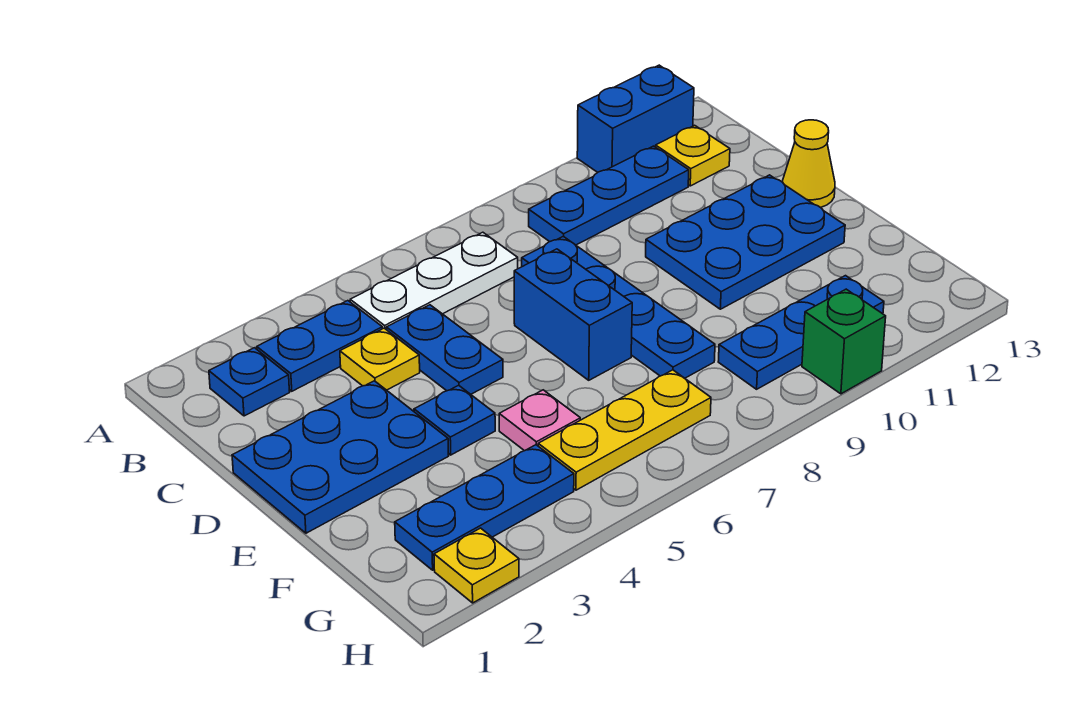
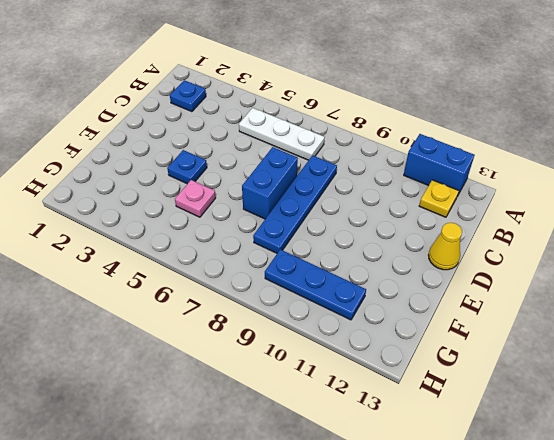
none -> blue plate B3:B4 level 1
none -> blue plate B9:B11 level 1
none -> yellow plate C4 level 1

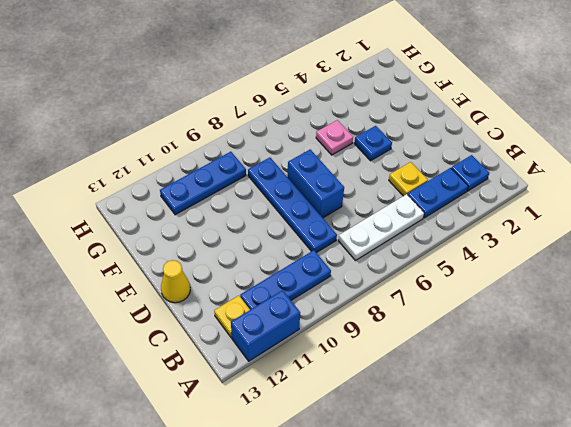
none -> blue plate C5:D5 level 1
none -> blue plate D1:E3 level 1
none -> blue plate D10:E12 level 1

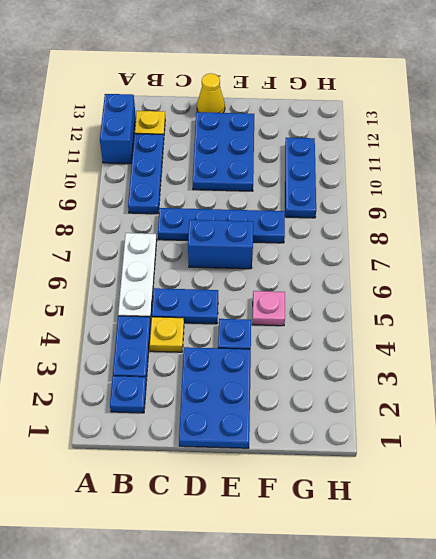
none -> blue plate G2:G4 level 1
none -> yellow plate G5:G7 level 1
none -> yellow plate H2 level 1

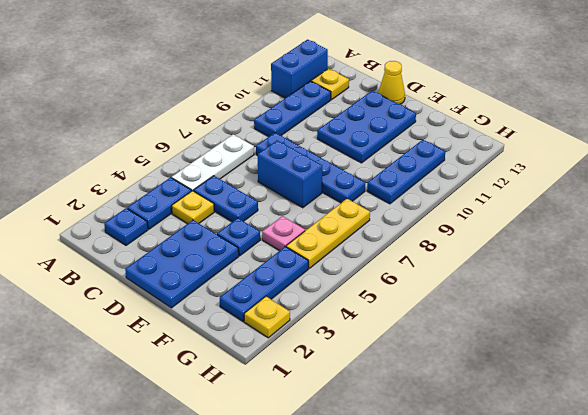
none -> green brick H10 level 1

